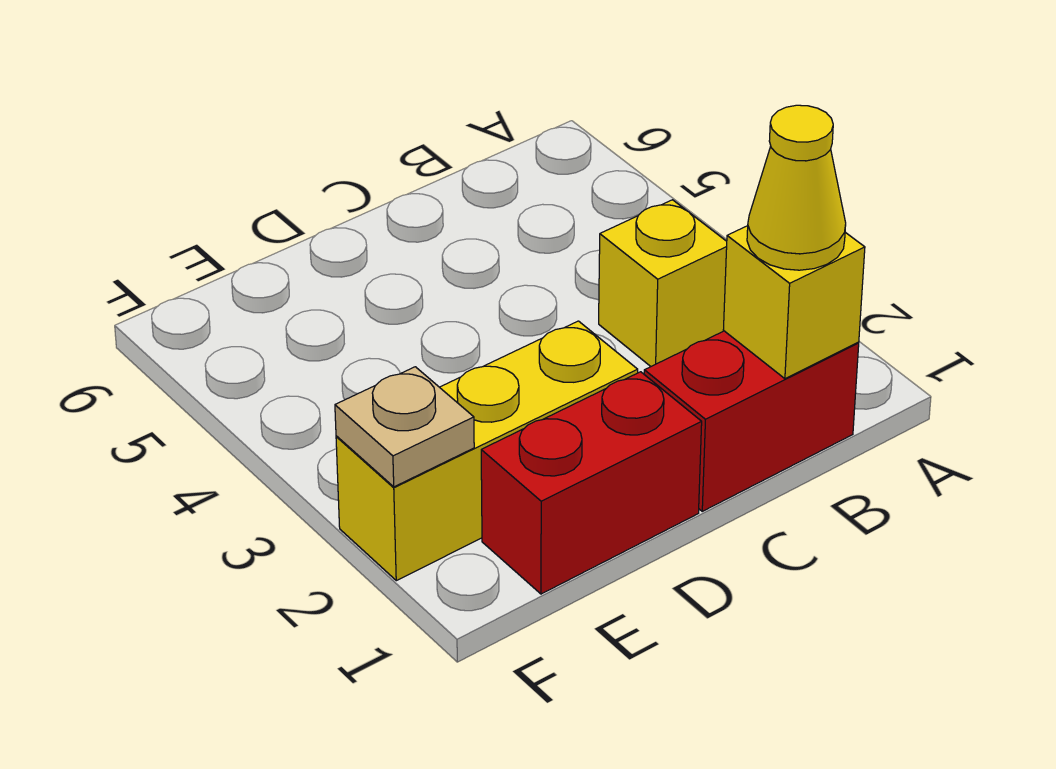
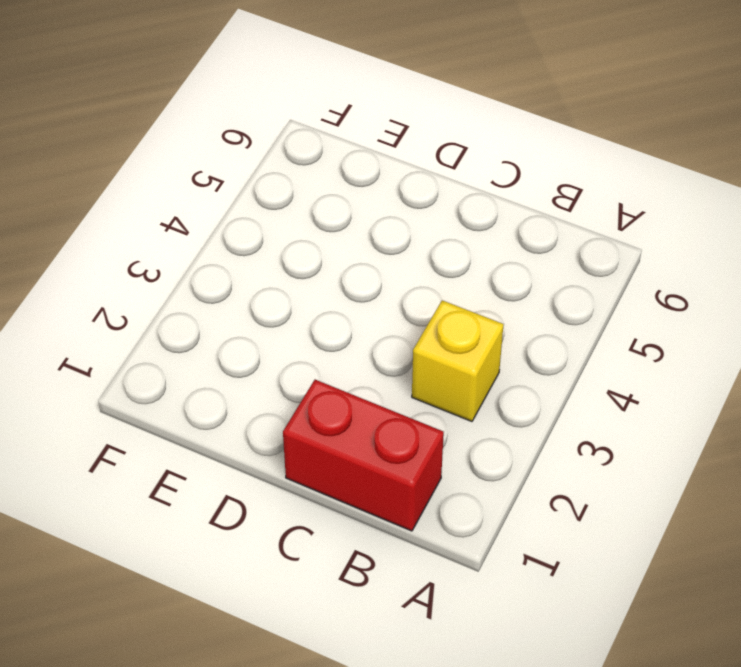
none -> red brick D1:E1 level 1
none -> yellow brick D2:F2 level 1

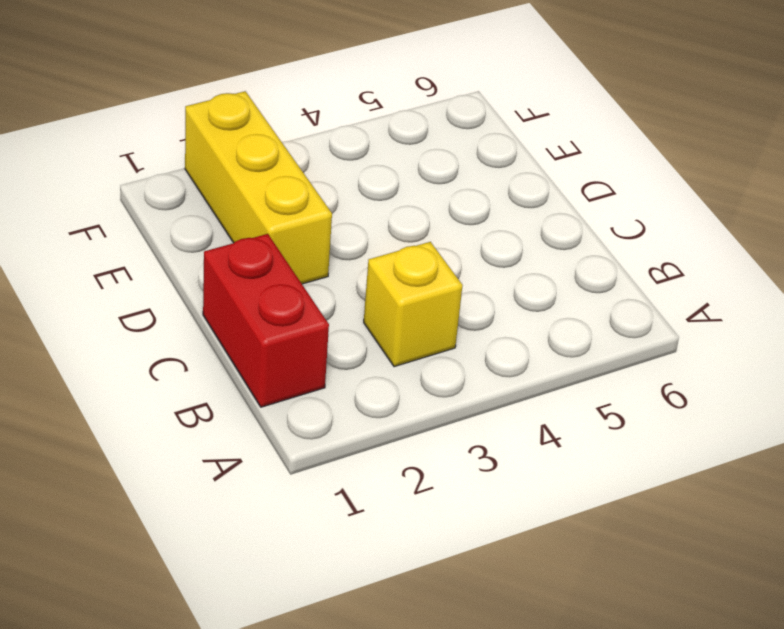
none -> red brick D1:E1 level 1
none -> yellow brick B1 level 2

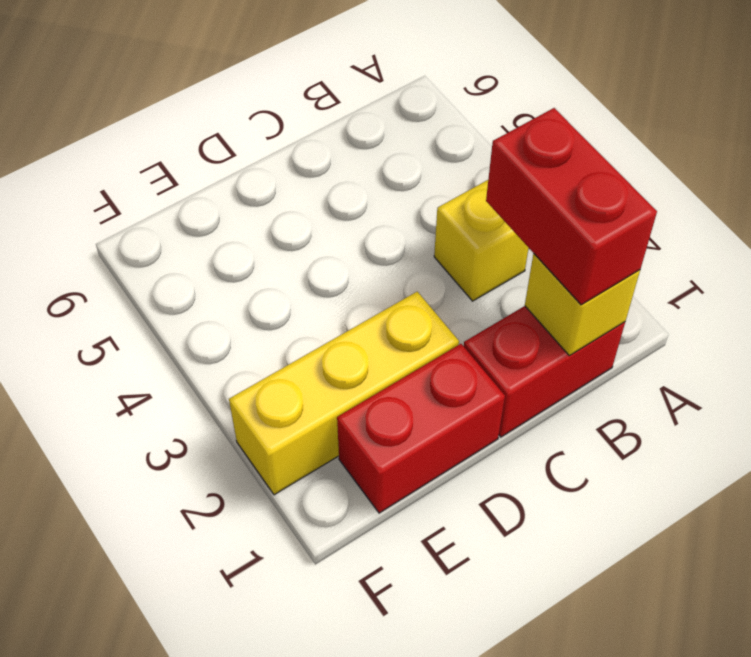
red brick B1:B2 level 3 -> yellow cone B1 level 3
none -> tan plate F2 level 2

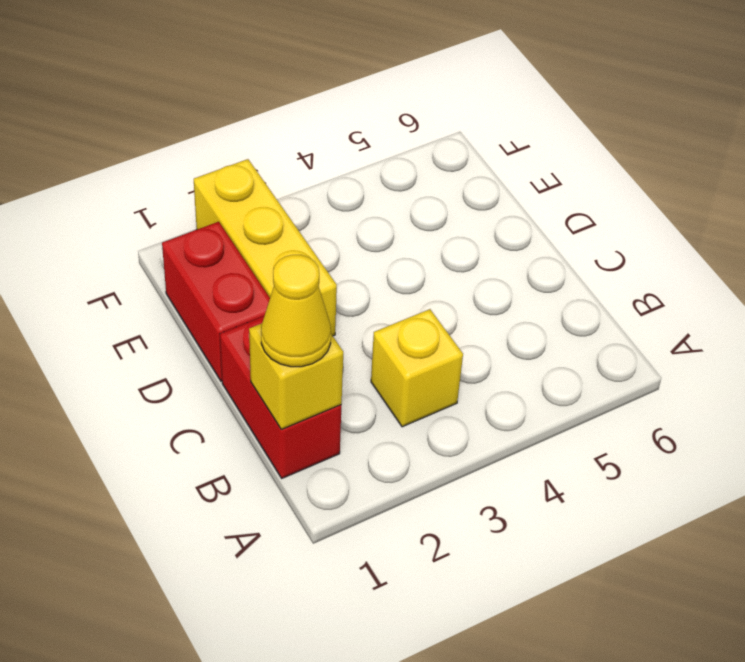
none -> tan plate F2 level 2

